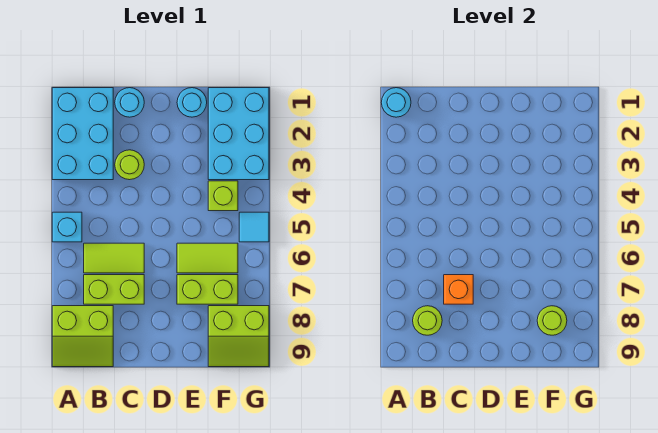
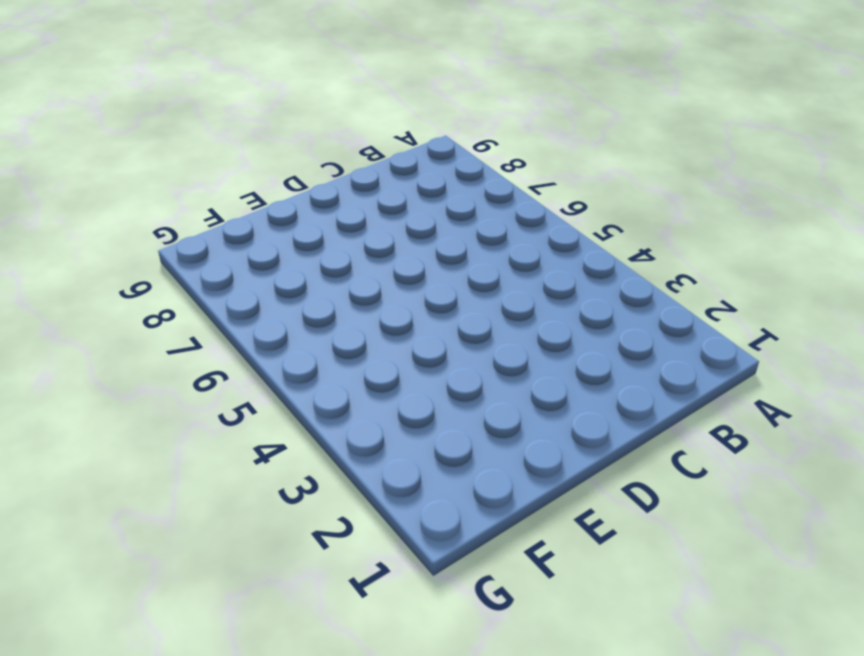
none -> cyan brick A1:B3 level 1
none -> cyan brick A5 level 1
none -> lime slope A8:B9 level 1 top 8

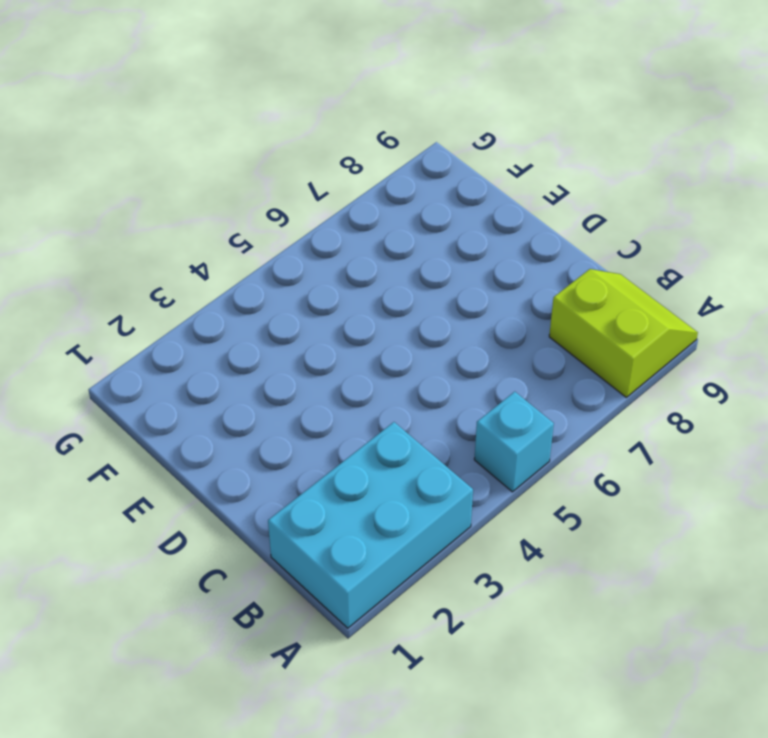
none -> lime tile B6:C6 level 1
none -> lime brick B7:C7 level 1
none -> cyan round brick C1 level 1

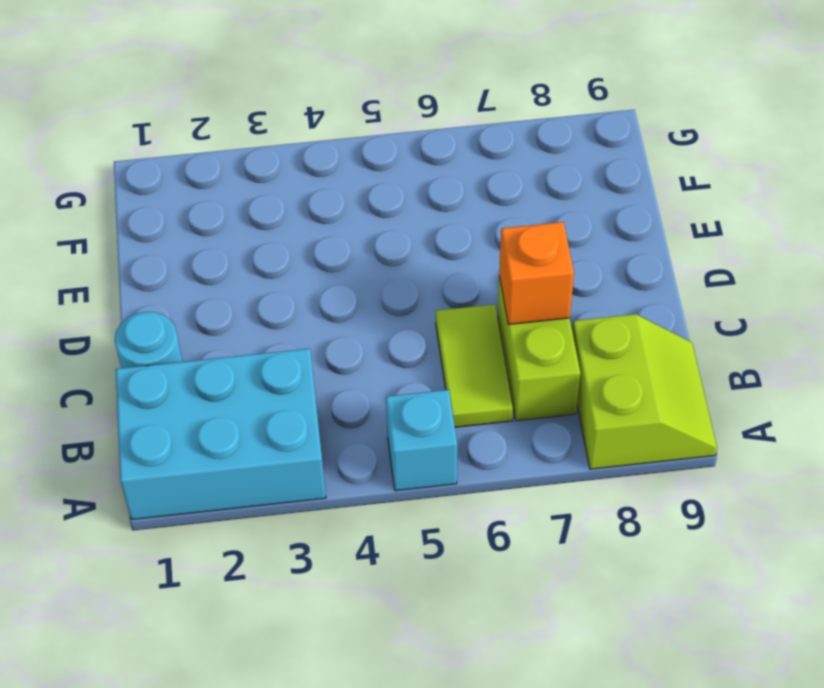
none -> lime round brick C3 level 1
none -> cyan round brick E1 level 1
none -> lime tile E6:F6 level 1

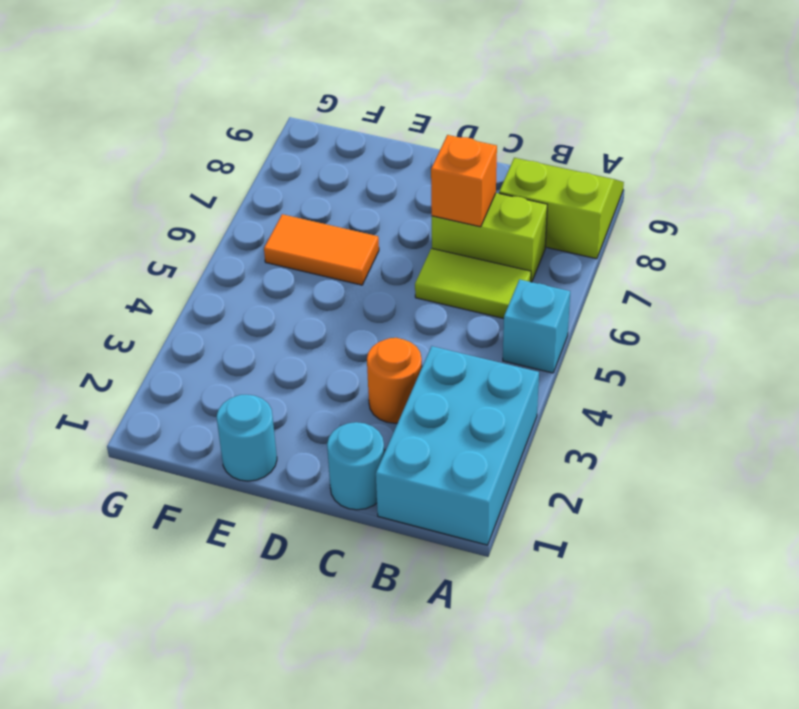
orange round brick C3 level 1 -> lime round brick C3 level 1
orange tile E6:F6 level 1 -> lime tile E6:F6 level 1
none -> lime brick E7:F7 level 1
none -> cyan brick F1:G3 level 1
none -> lime brick F4 level 1

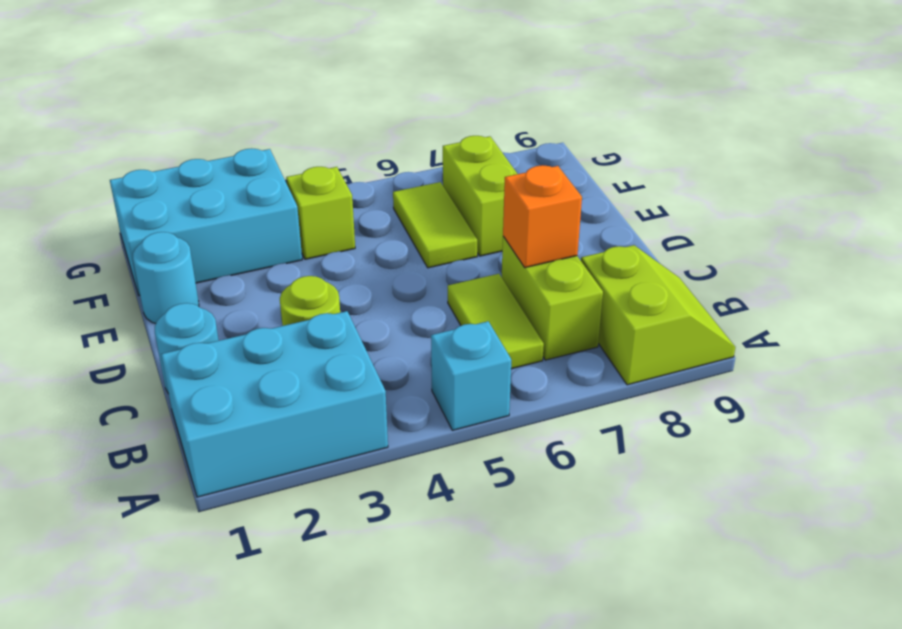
none -> lime slope F8:G9 level 1 top 8
none -> cyan tile G5 level 1
none -> cyan round brick A1 level 2

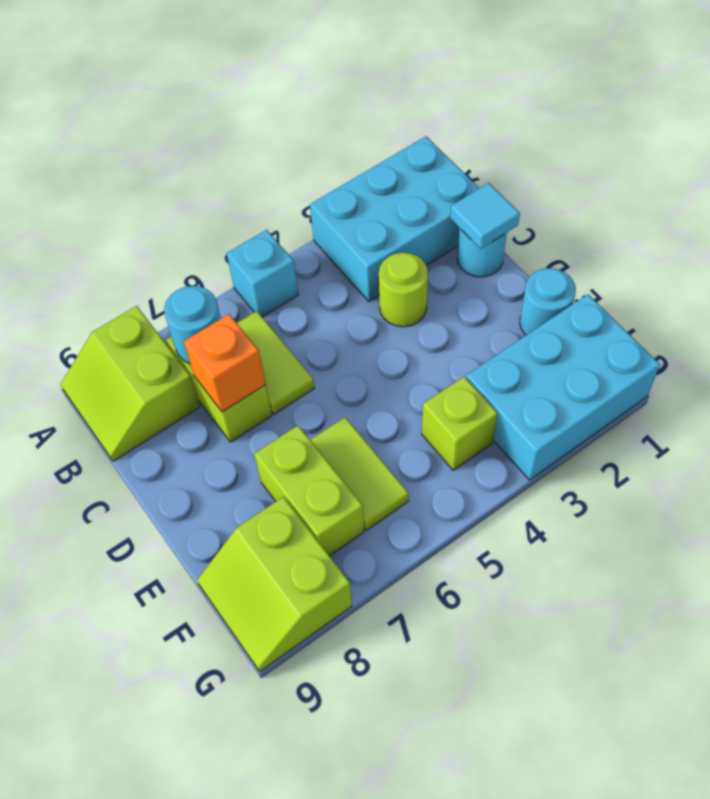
cyan round brick B7 level 2 -> cyan round brick A1 level 2
cyan tile C1 level 2 -> cyan tile G5 level 1
none -> lime round brick B8 level 2
none -> lime round brick F8 level 2

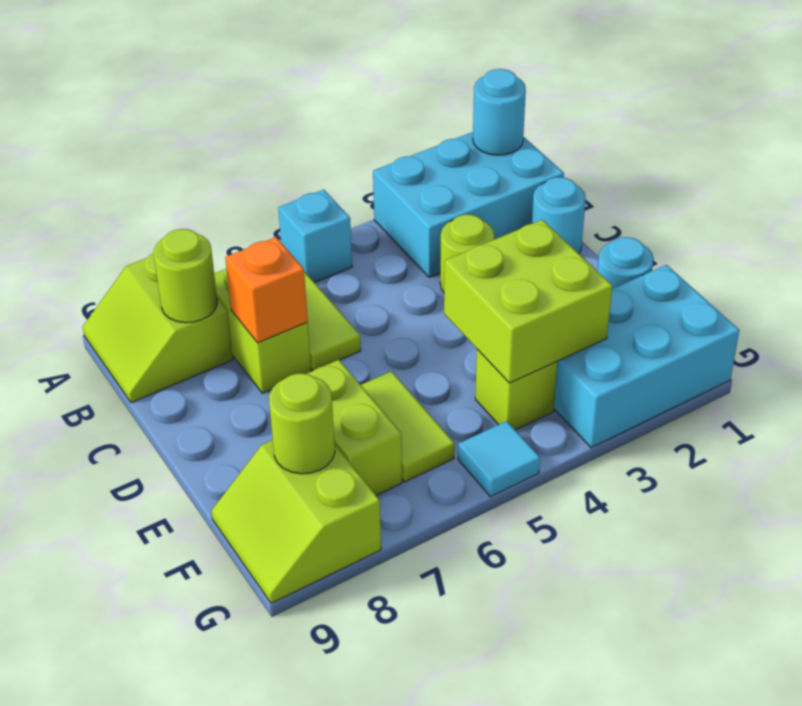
lime brick E3:F4 level 2 -> none

